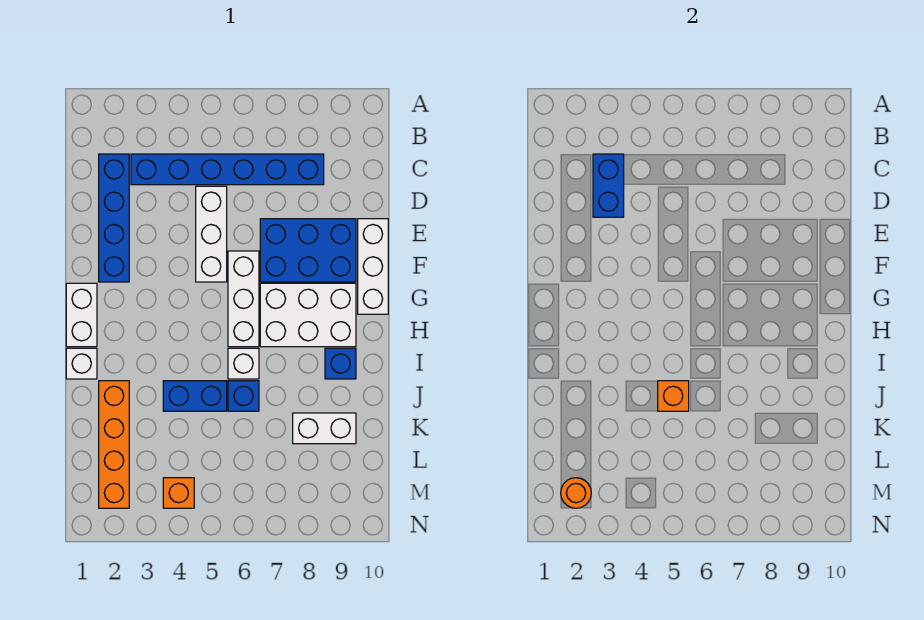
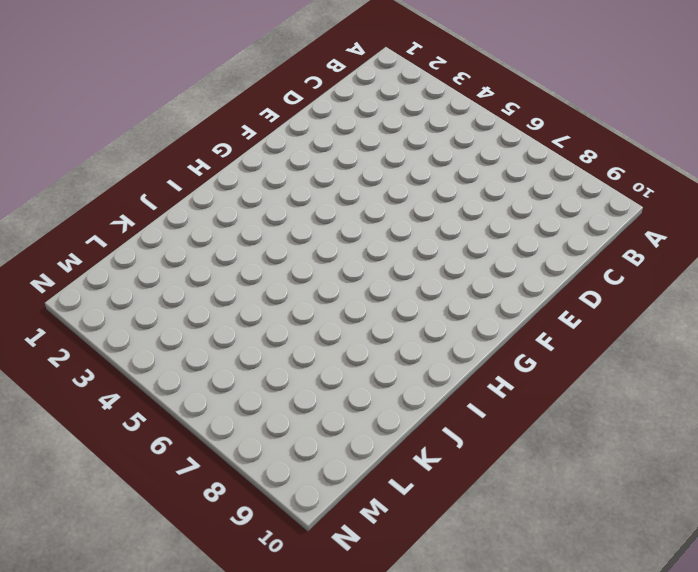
none -> blue brick C2:F2 level 1
none -> blue brick C3:C8 level 1
none -> white brick D5:F5 level 1

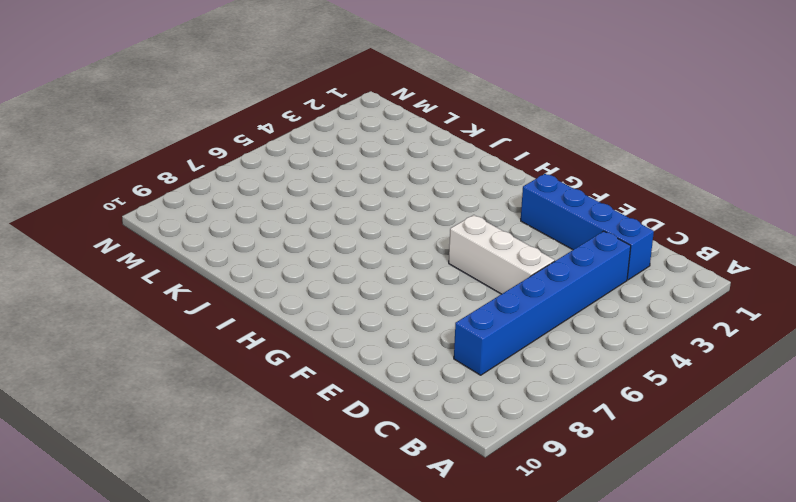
none -> blue brick E7:F9 level 1
none -> white brick E10:G10 level 1
none -> white brick F6:H6 level 1

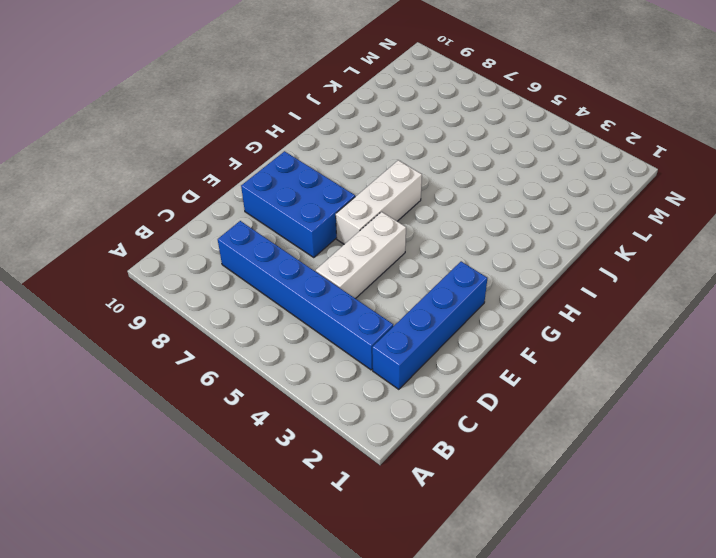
none -> white brick E10:G10 level 1
none -> white brick G1:H1 level 1
none -> white brick G7:H9 level 1

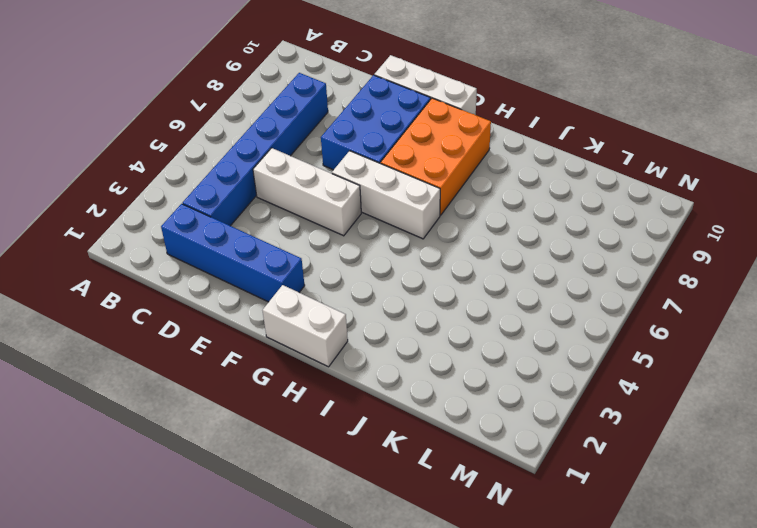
orange brick G7:H9 level 1 -> white brick G7:H9 level 1
none -> white brick I1 level 1
none -> white brick I6 level 1
none -> blue brick I9 level 1

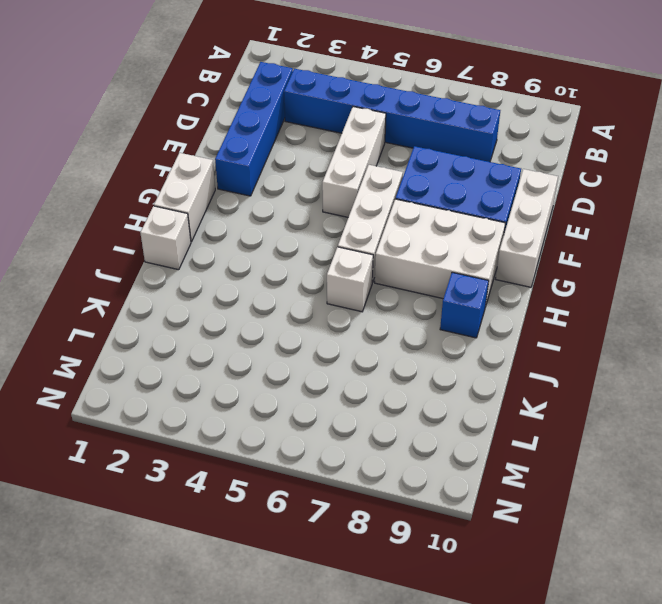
none -> orange brick J2:M2 level 1
none -> blue brick J4:J5 level 1
none -> blue brick J6 level 1

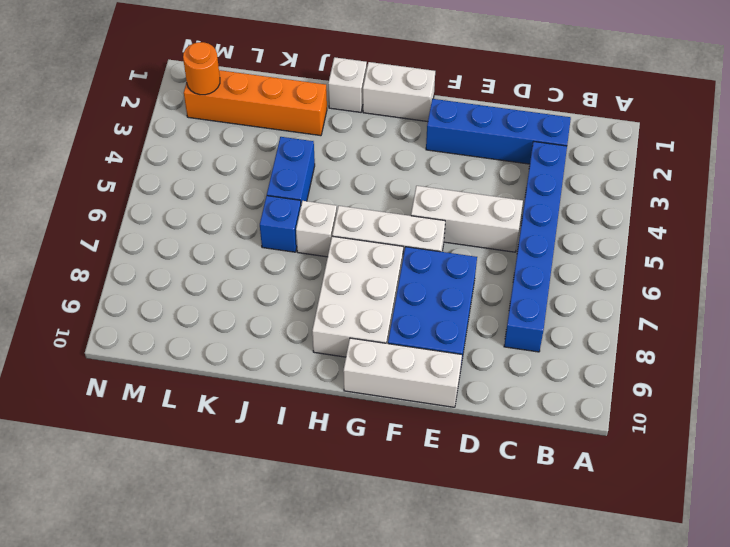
none -> blue brick I9 level 1
none -> white brick K8:K9 level 1
none -> orange brick M4 level 1

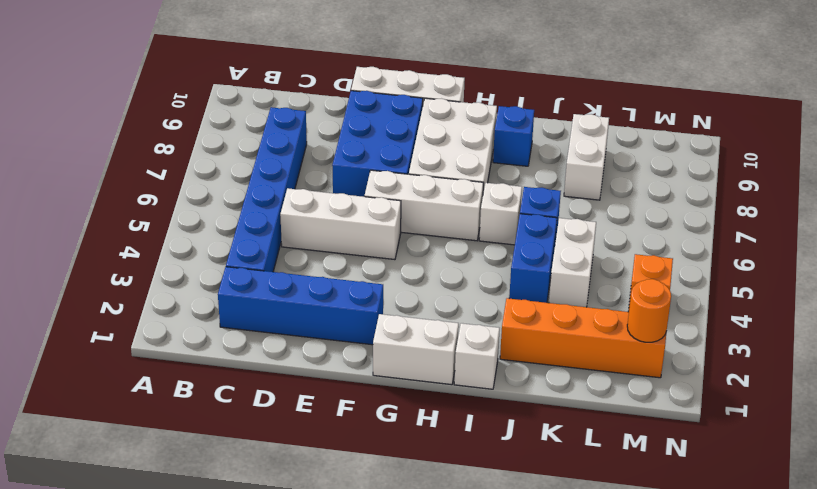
white brick K4:K5 level 1 -> none
none -> blue brick C3:D3 level 2
none -> orange brick J5 level 2

